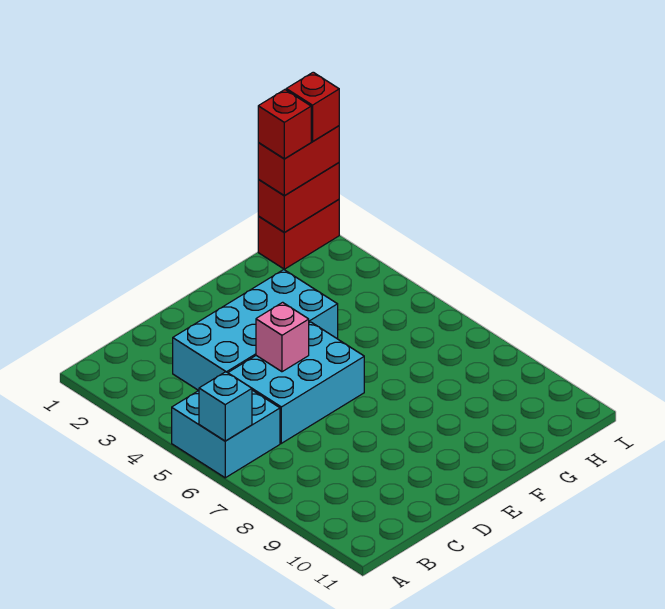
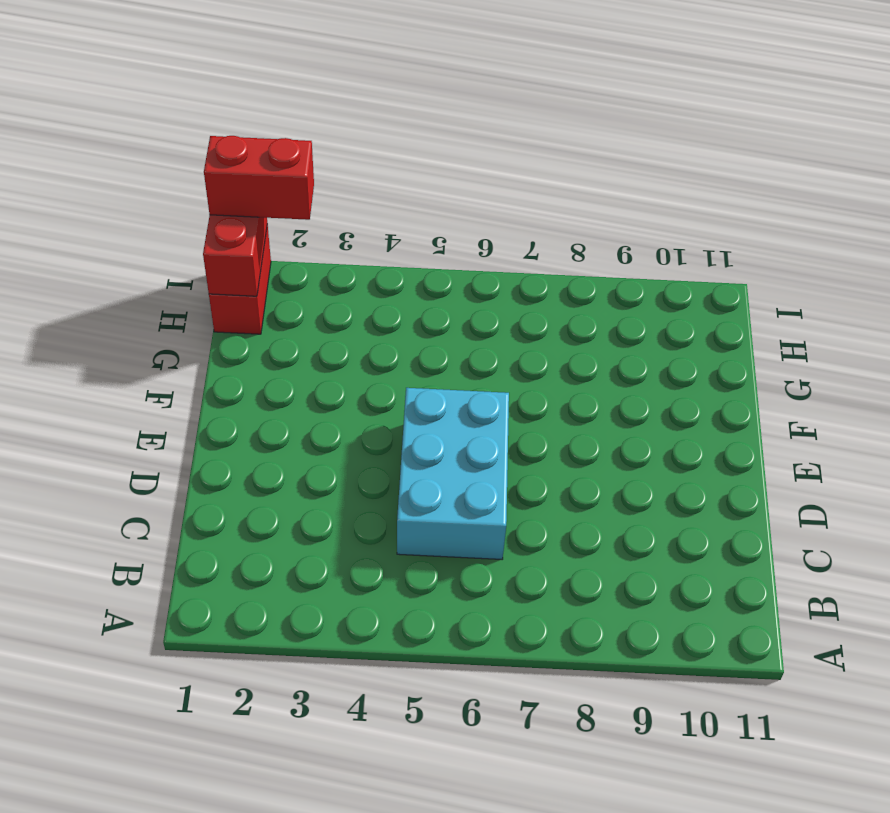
red brick I1:I2 level 3 -> red brick H1:I1 level 3
none -> cyan brick A5:B6 level 1
none -> cyan brick C3:F4 level 1

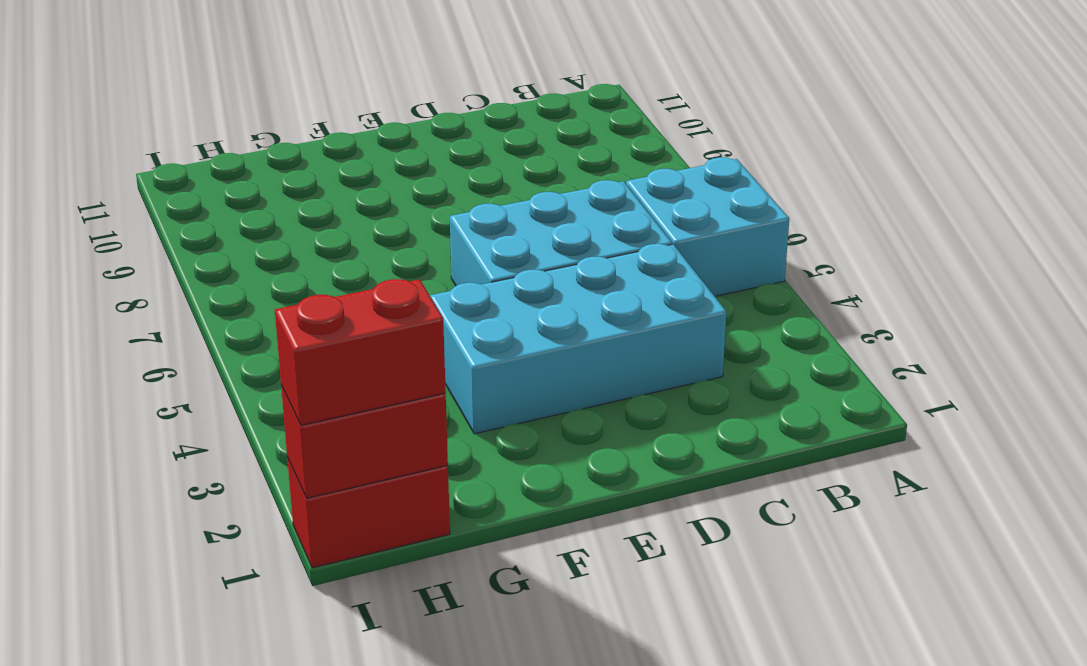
none -> cyan brick A6 level 2
none -> pink brick D5 level 2

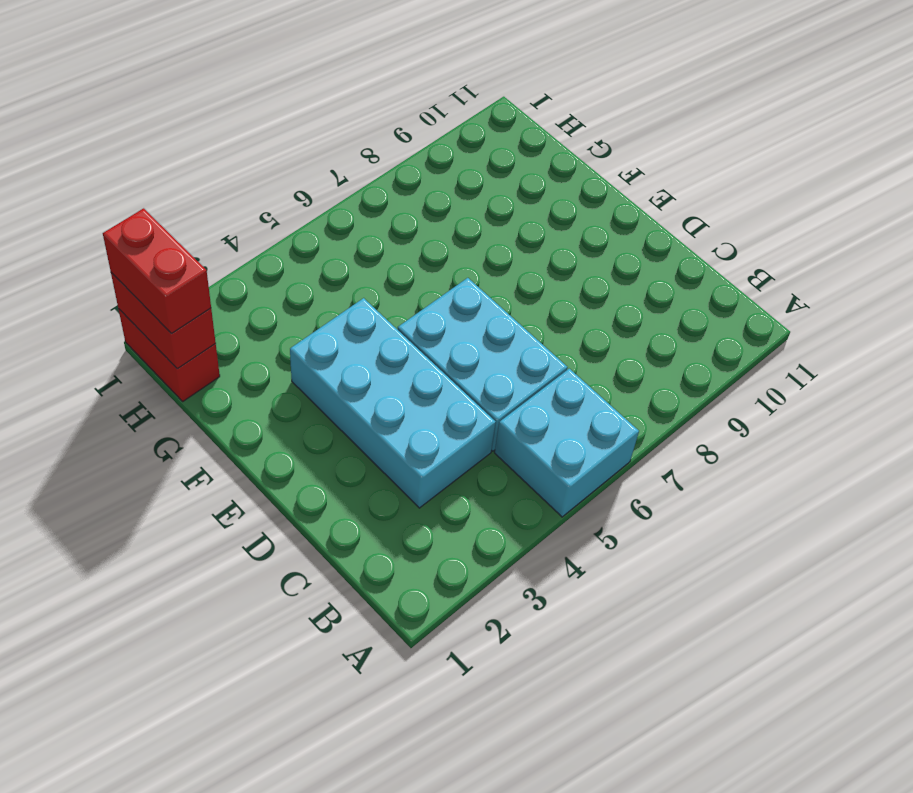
none -> cyan brick A6 level 2
none -> pink brick D5 level 2

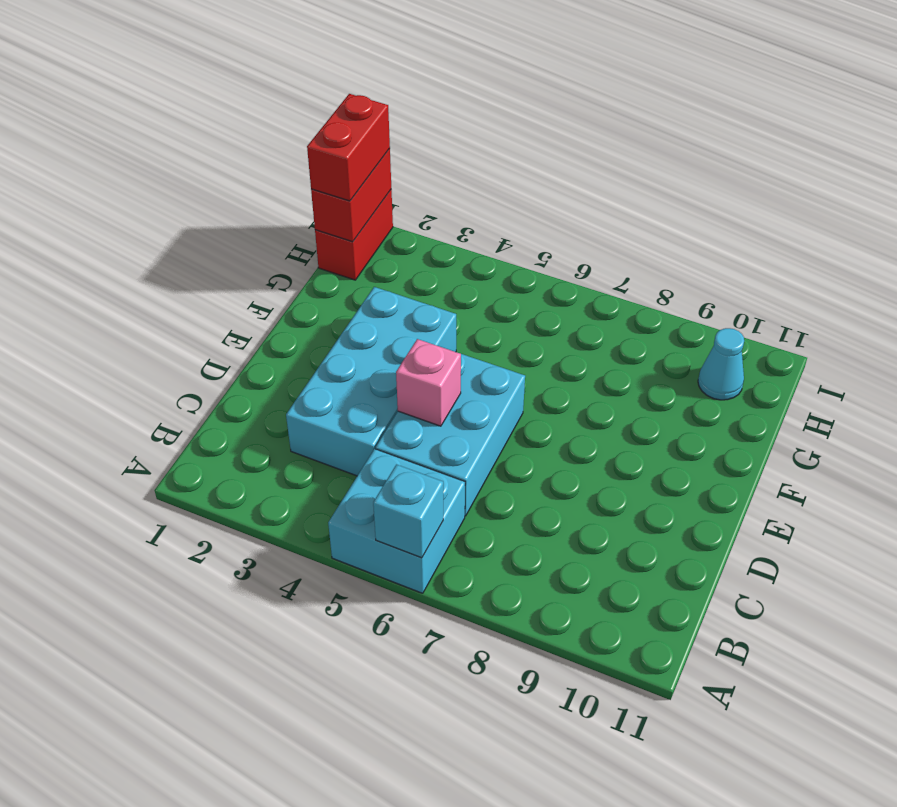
cyan cone H10 level 1 -> none
none -> red brick H1 level 4
none -> red brick I1 level 4

